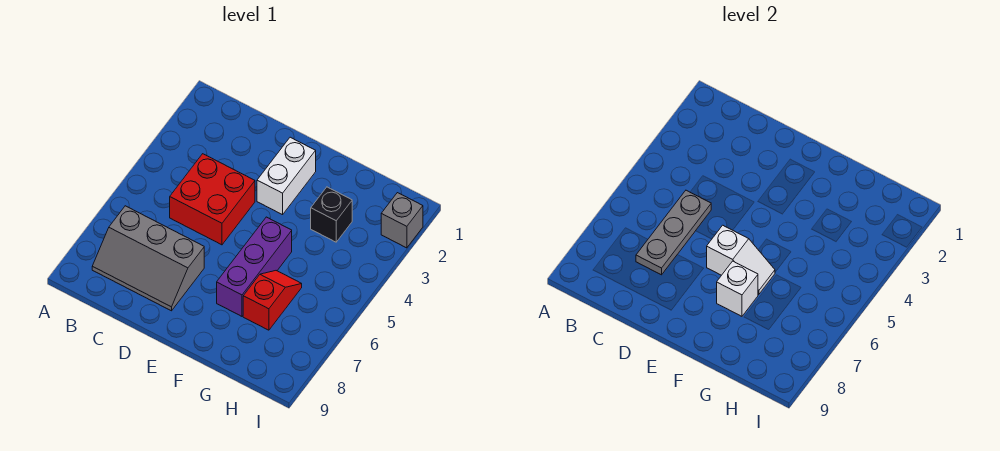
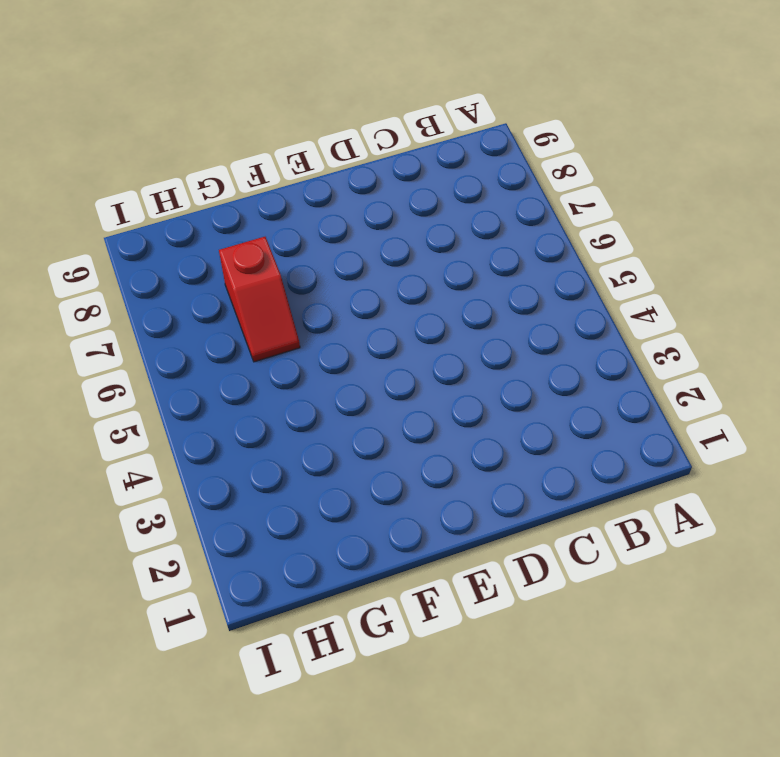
none -> grey slope B7:D8 level 1 top 7
none -> red brick C4:D5 level 1

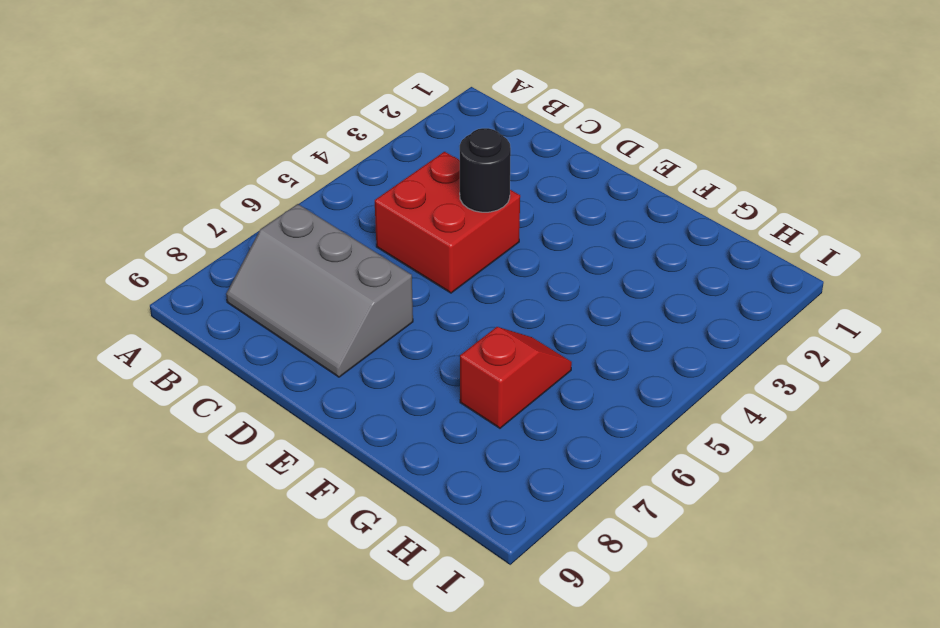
black round brick D4 level 2 -> none
none -> white brick E2:E3 level 1
none -> purple brick F5:F7 level 1

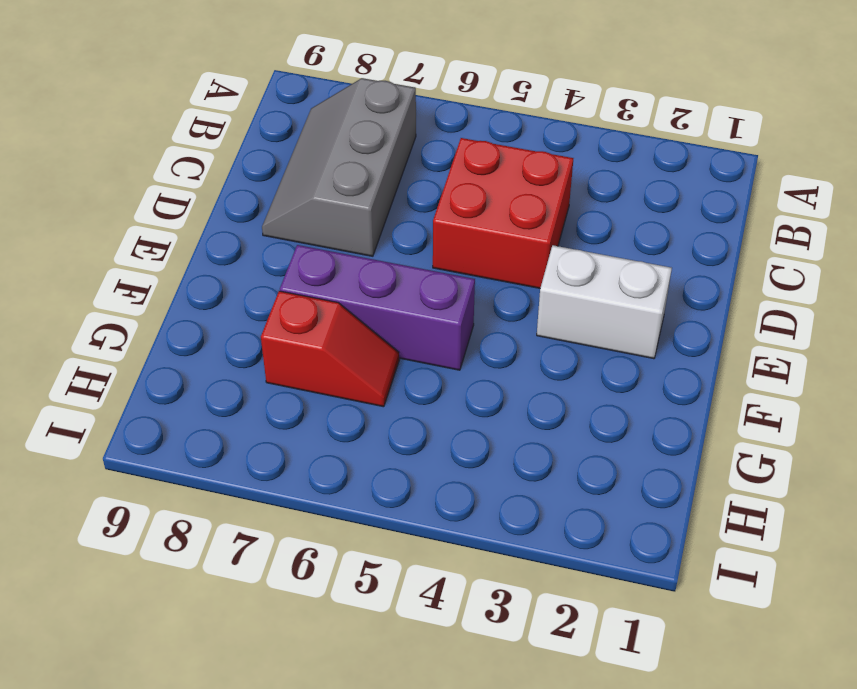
none -> black brick G3 level 1
none -> grey brick I2 level 1

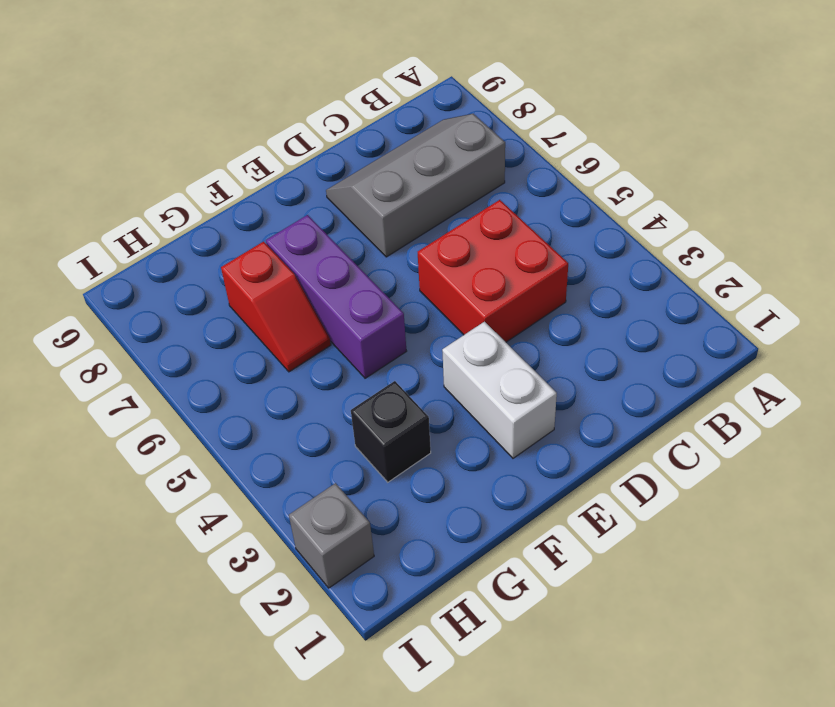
none -> grey plate C5:C7 level 2
none -> white slope E6:F6 level 2 top E

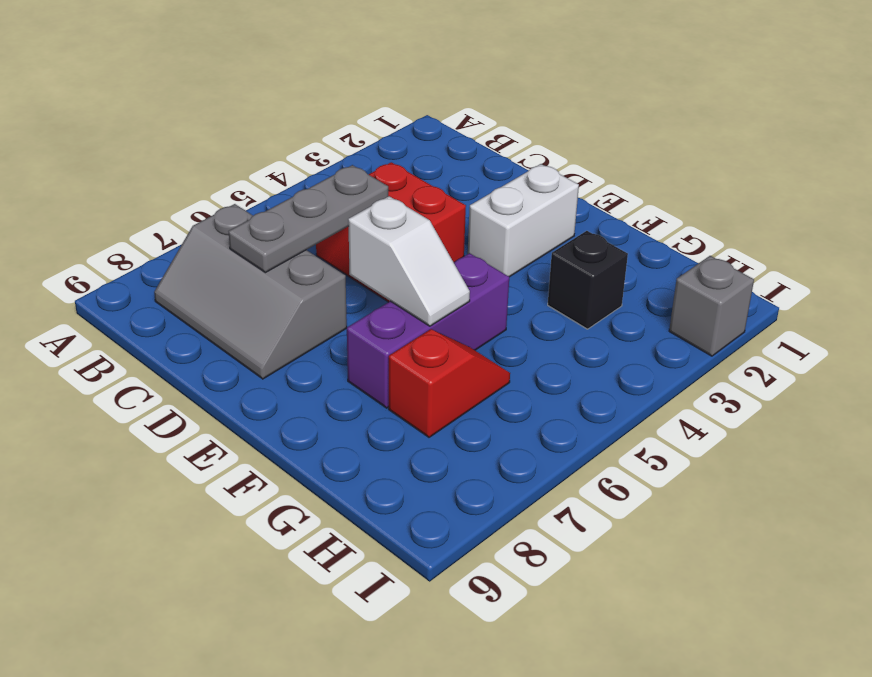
none -> white brick F7 level 2

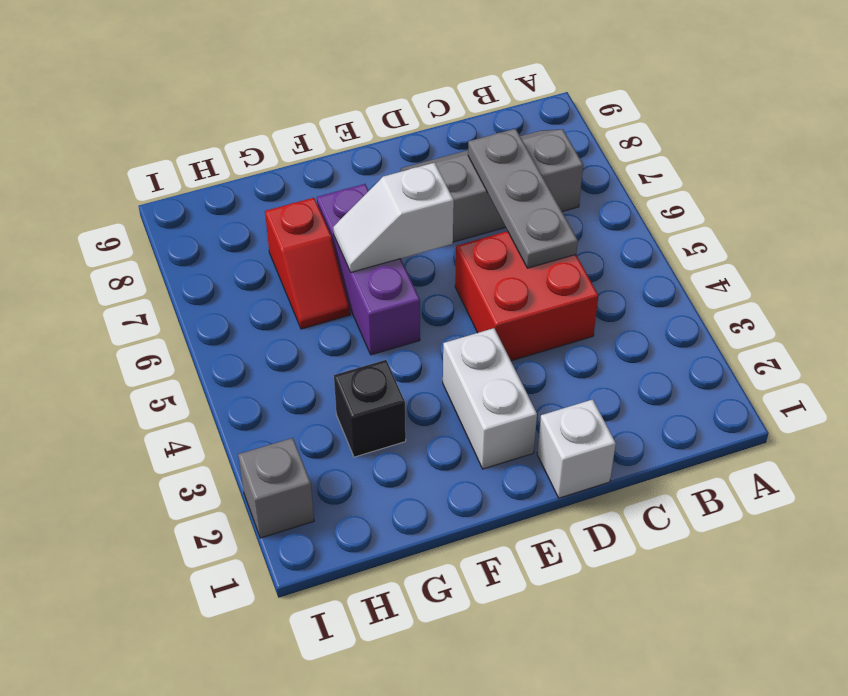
white brick D1 level 1 -> white brick F7 level 2

